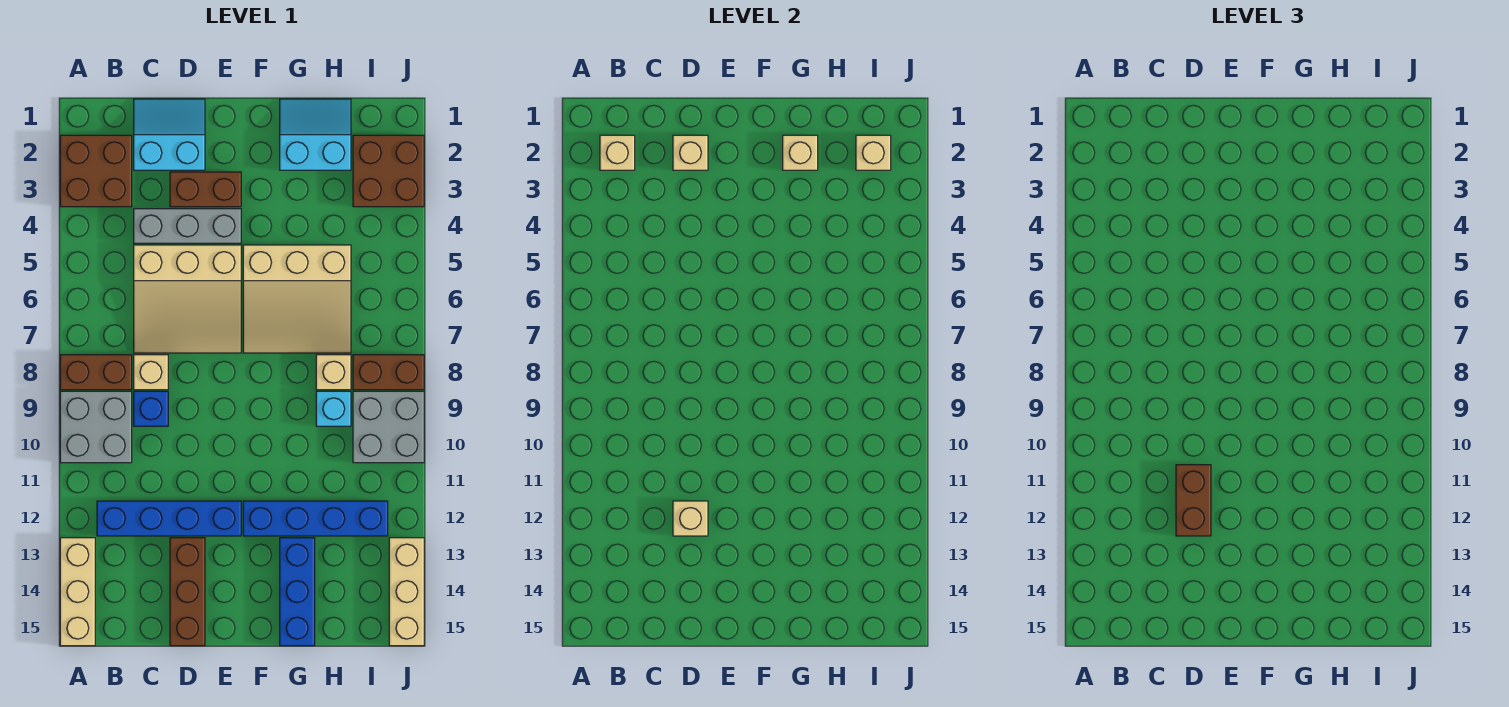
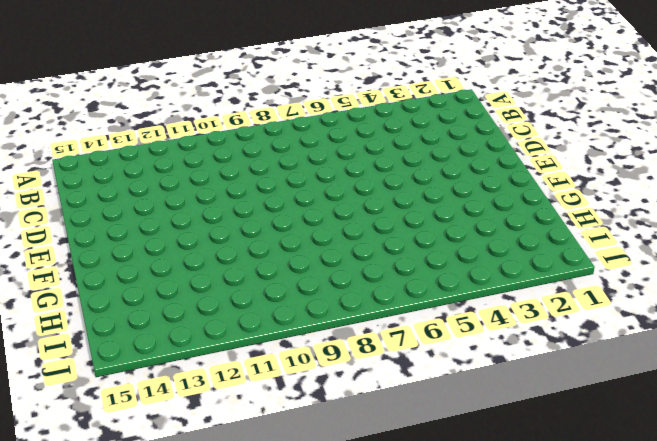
none -> brown brick A2:B3 level 1
none -> brown brick A8:B8 level 1
none -> grey brick A9:B10 level 1

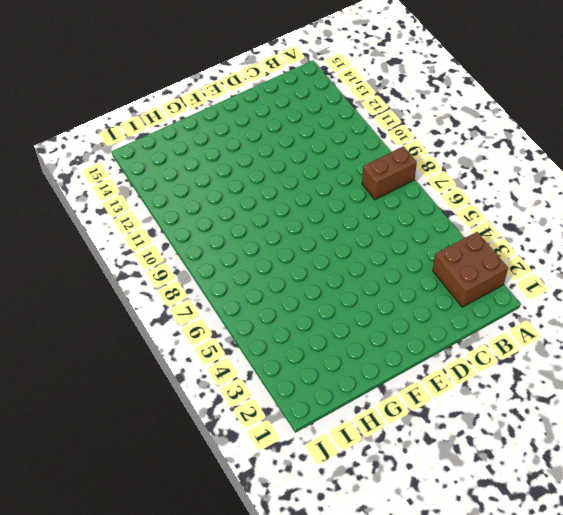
none -> grey brick A9:B10 level 1
none -> tan brick A13:A15 level 1
none -> blue brick B12:E12 level 1

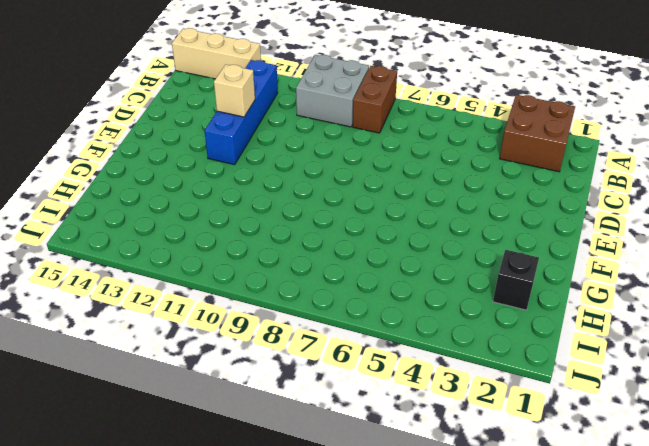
black brick H2 level 1 -> cyan slope G1:H2 level 1 top 2
none -> cyan slope C1:D2 level 1 top 2
none -> grey brick C4:E4 level 1
none -> tan slope C5:E7 level 1 top 5

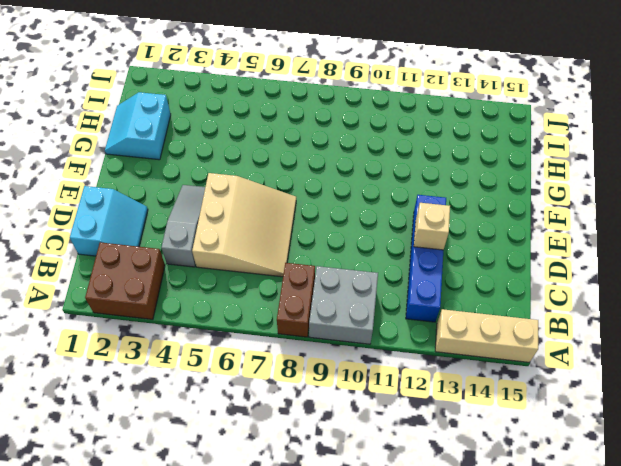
cyan slope C1:D2 level 1 top 1 -> cyan slope C1:D2 level 1 top 2
grey slope C4:E4 level 1 top C -> grey brick C4:E4 level 1
none -> tan brick C8 level 1
none -> blue brick C9 level 1
none -> brown brick D3:E3 level 1

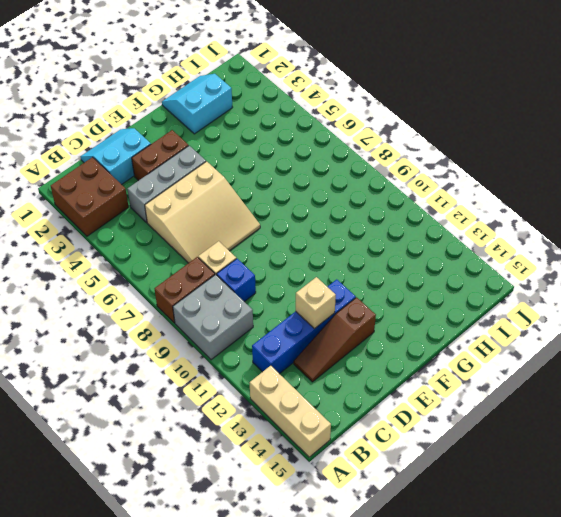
brown slope C13:E13 level 1 top E -> brown brick D13:D15 level 1
none -> tan slope F5:H7 level 1 top 5
none -> blue brick F12:I12 level 1
none -> blue brick G13:G15 level 1

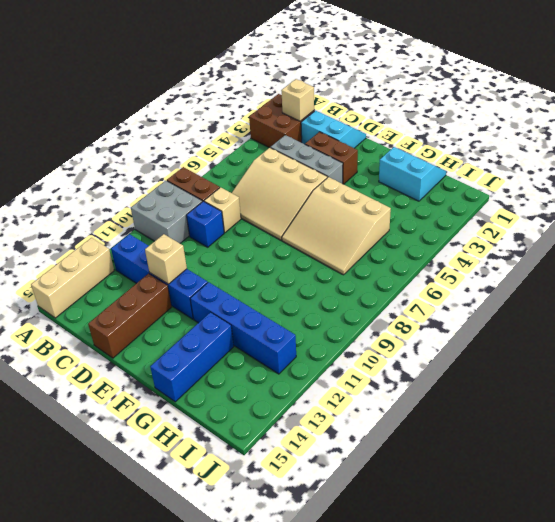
none -> tan brick H8 level 1
none -> cyan brick H9 level 1
none -> brown brick I2:J3 level 1

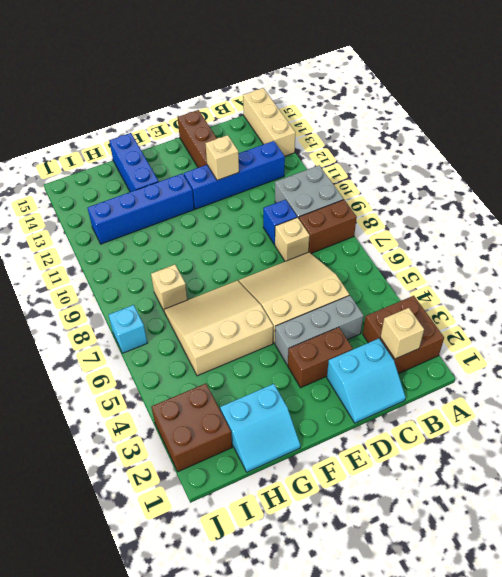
cyan brick J7 level 1 -> cyan brick H9 level 1
none -> brown brick I8:J8 level 1
none -> grey brick I9:J10 level 1
none -> tan brick J13:J15 level 1

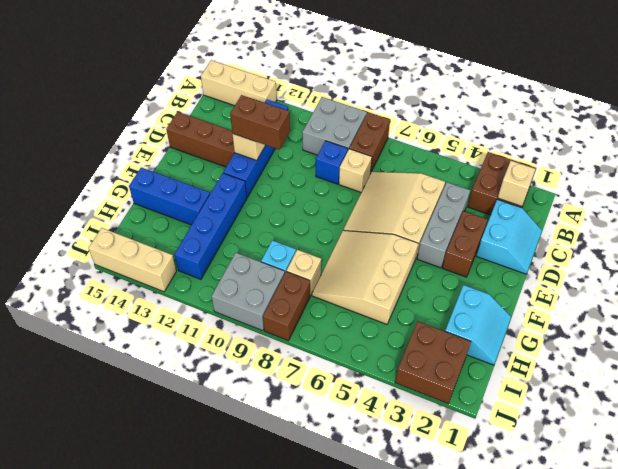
none -> tan brick D2 level 2
none -> tan brick G2 level 2
none -> tan brick I2 level 2

